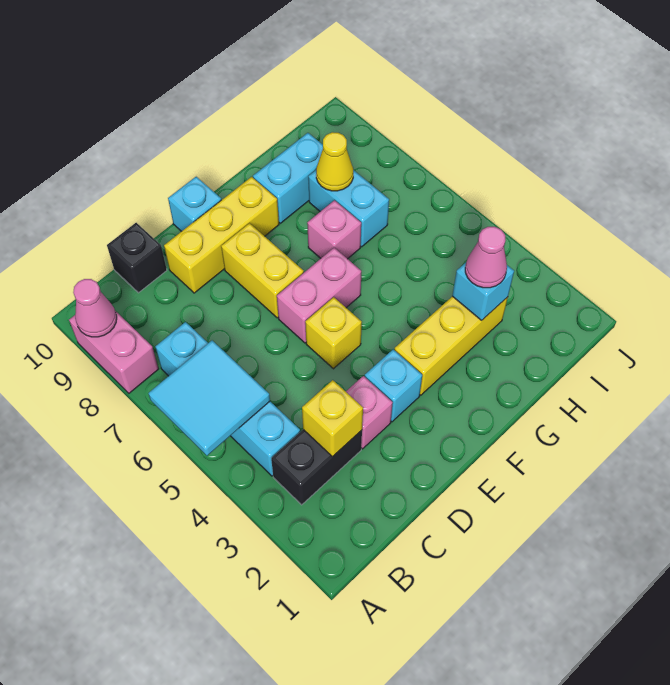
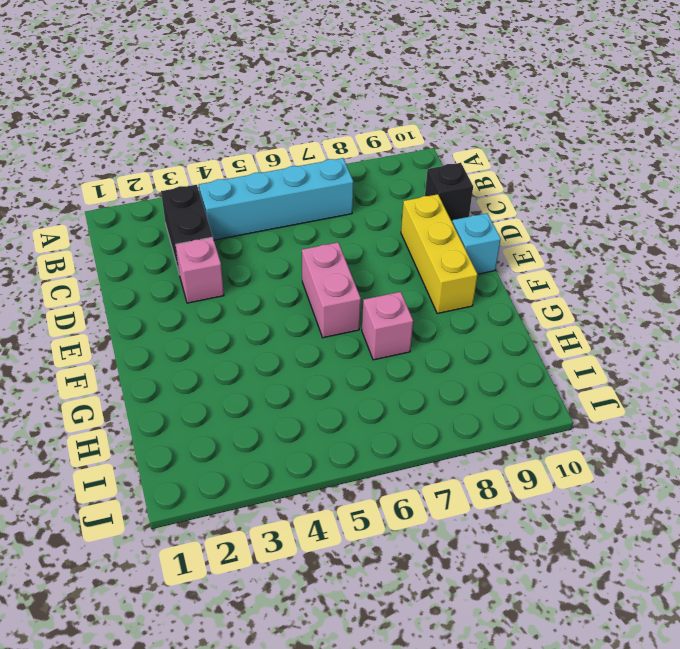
none -> pink brick A8:A9 level 1
none -> cyan brick E3 level 1
none -> yellow brick E5 level 1

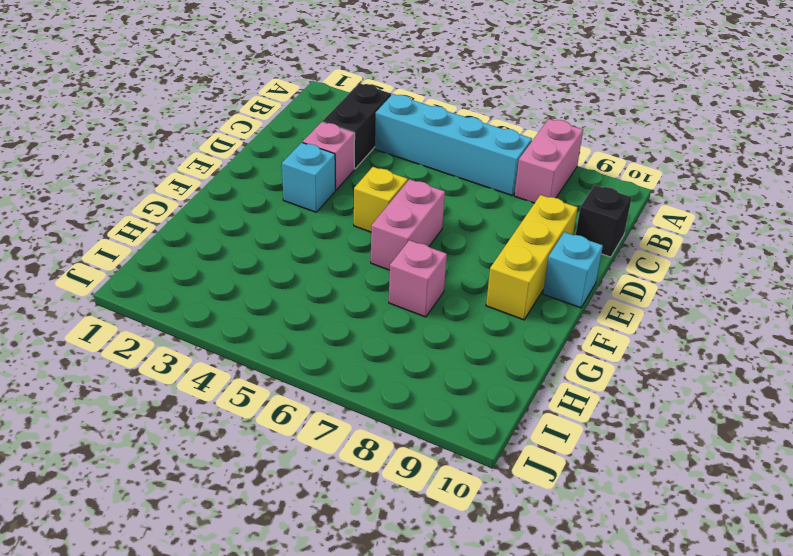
pink brick A8:B8 level 1 -> pink brick A8:A9 level 1
none -> yellow brick E7:E8 level 1
none -> yellow brick F3:H3 level 1
none -> cyan brick G9:H9 level 1

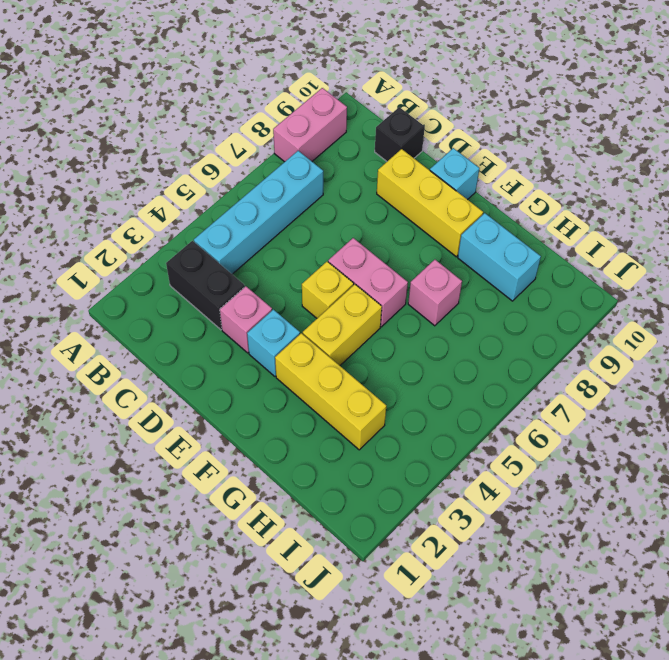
yellow brick F4:F5 level 1 -> yellow brick E7:E8 level 1
none -> cyan brick H7:H8 level 1
none -> cyan tile A5:B6 level 2
none -> pink cone A9 level 2

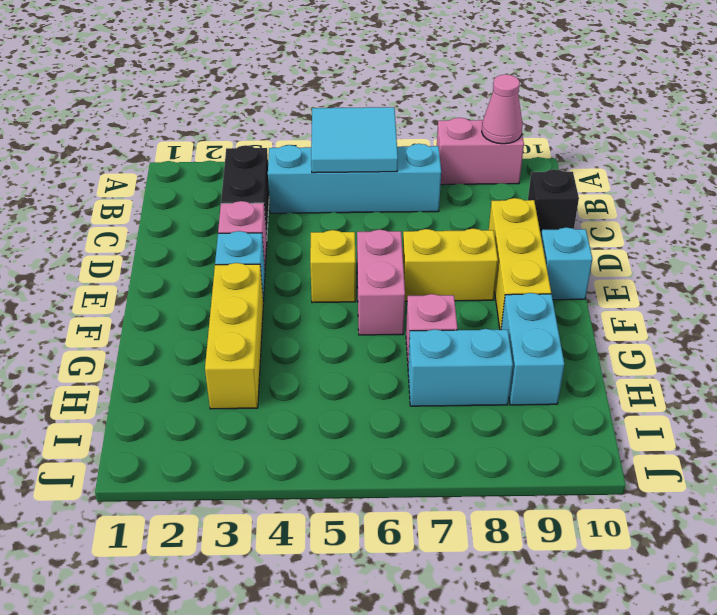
none -> yellow brick C3 level 2
none -> cyan brick H3 level 2
none -> yellow cone H8 level 2

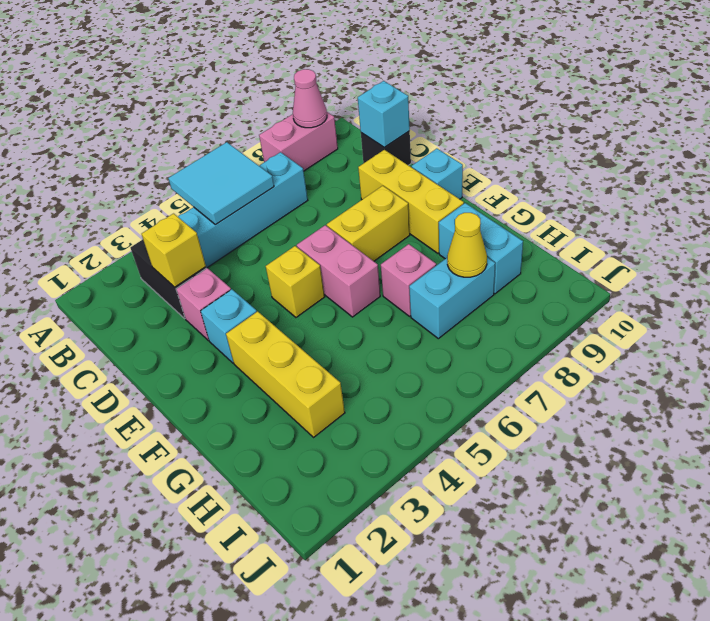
cyan brick C10 level 2 -> cyan brick H3 level 2
none -> pink cone H3 level 3

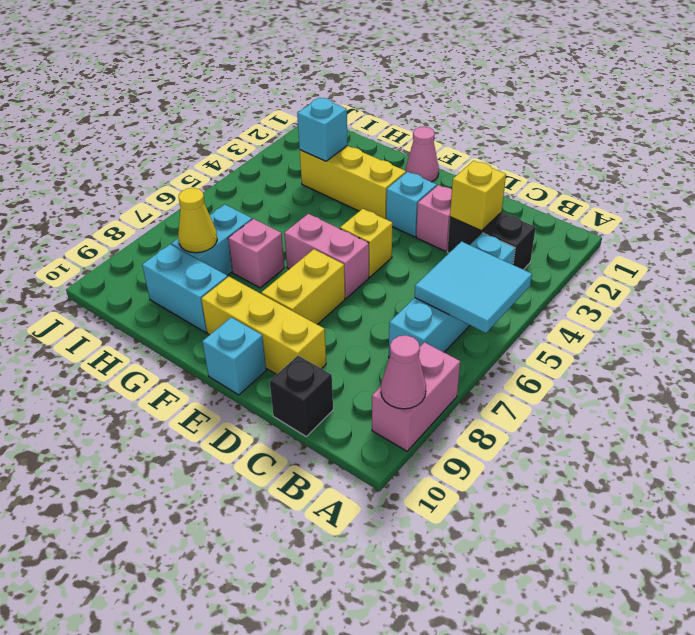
pink cone F1 level 1 -> pink cone H3 level 3

